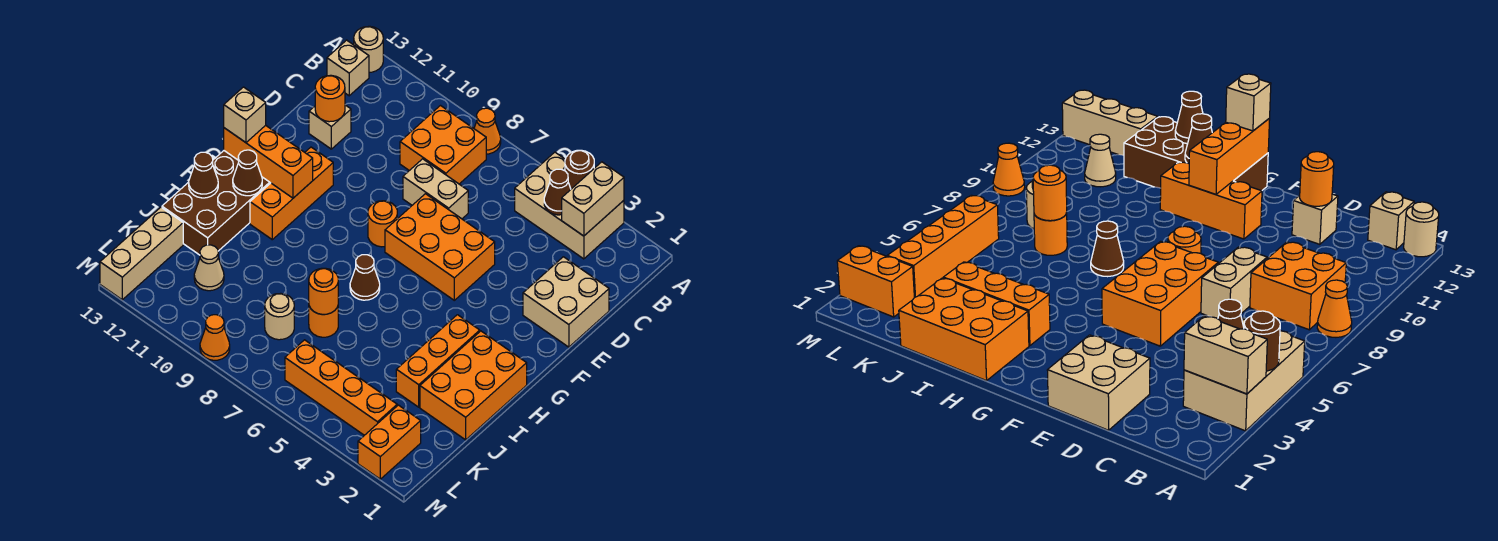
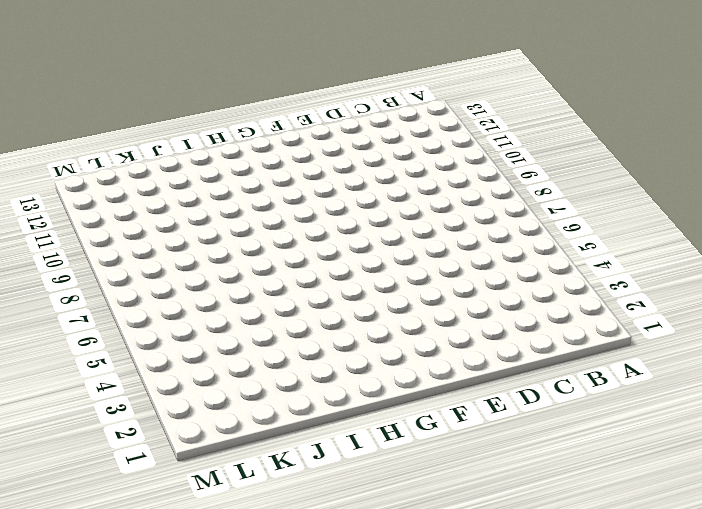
none -> tan brick A3:B5 level 1
none -> orange cone A8 level 1
none -> tan round brick A13 level 1
none -> orange brick B8:C9 level 1

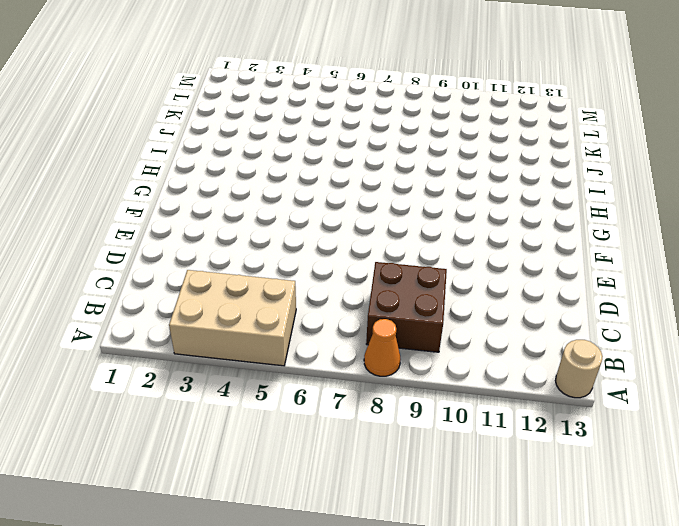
brown brick B8:C9 level 1 -> orange brick B8:C9 level 1
none -> tan brick B13 level 1
none -> tan brick D1:E2 level 1
none -> tan brick D7:D8 level 1
none -> tan brick D12 level 1

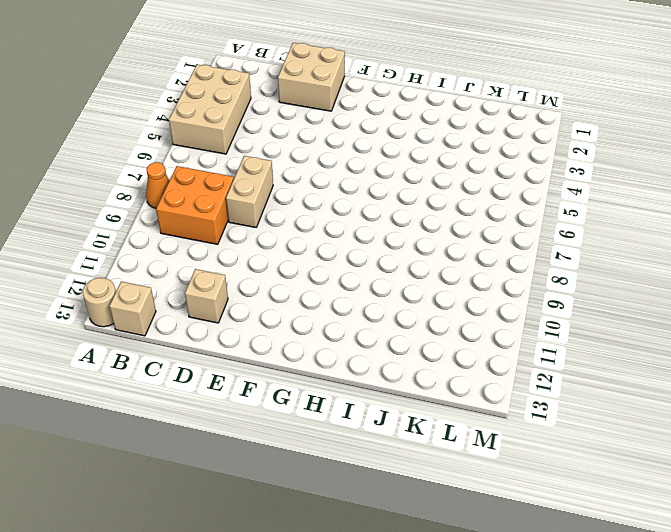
none -> orange brick E5:F7 level 1
none -> orange round brick F8 level 1
none -> orange brick F11:H11 level 1
none -> brown brick G12:J13 level 1

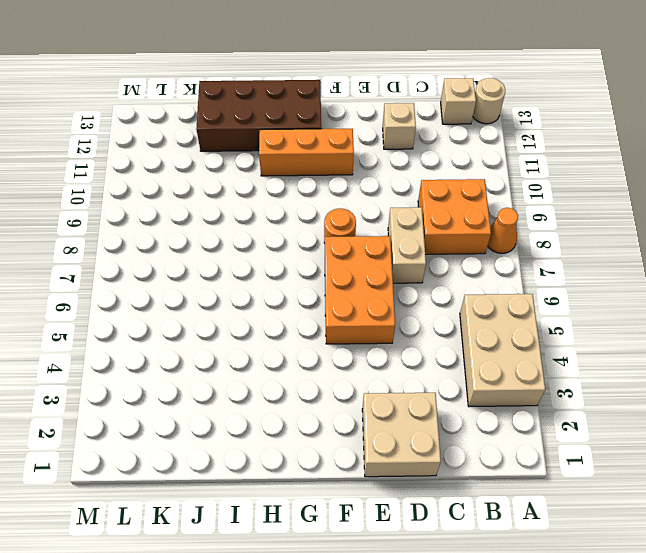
none -> orange brick H1:J2 level 1
none -> orange brick H3:J3 level 1
none -> brown cone H7 level 1
none -> orange round brick J7 level 1

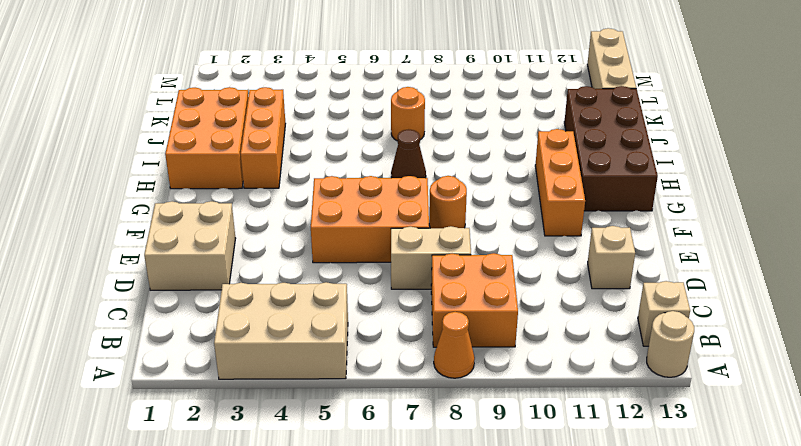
none -> tan round brick K8 level 1
none -> tan cone K11 level 1
none -> orange brick L2:M2 level 1
none -> orange brick L3:L6 level 1

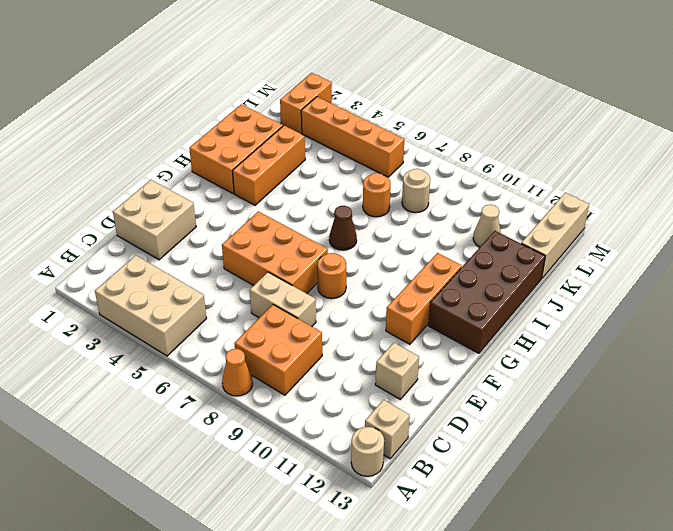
none -> orange cone M9 level 1
none -> tan brick A3:B3 level 2
none -> brown round brick A4 level 2
none -> brown cone B4 level 2

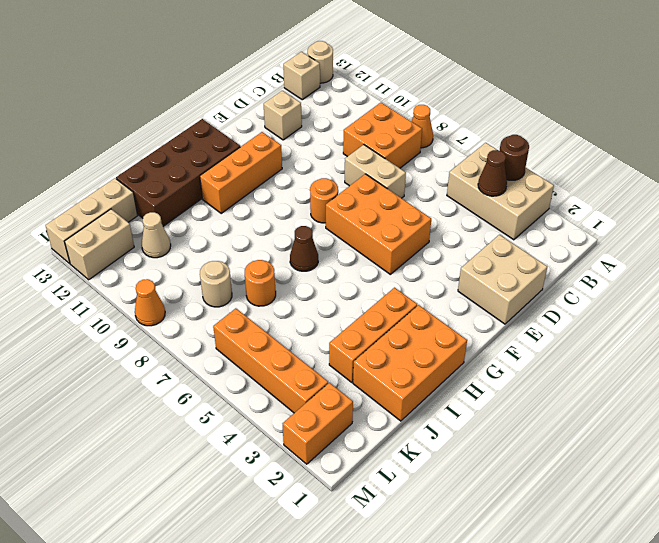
tan brick L12:M12 level 1 -> tan brick A3:B3 level 2
none -> orange round brick D12 level 2
none -> orange brick G11:G13 level 2
none -> brown cone H12 level 2
none -> brown cone I13 level 2

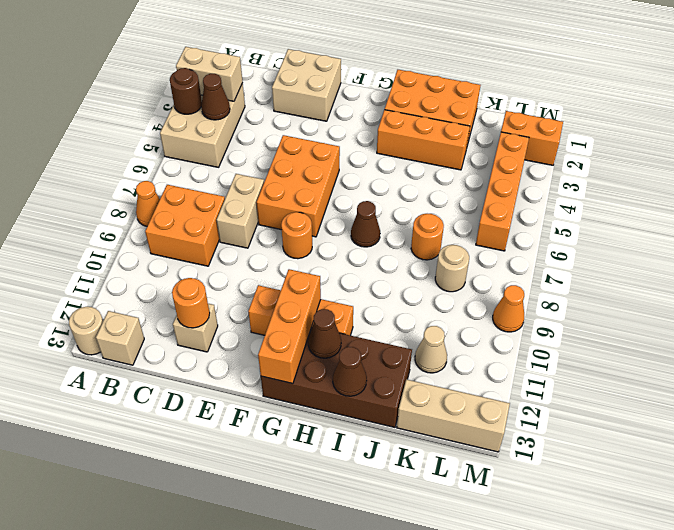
none -> orange round brick J7 level 2
none -> tan brick G13 level 3

